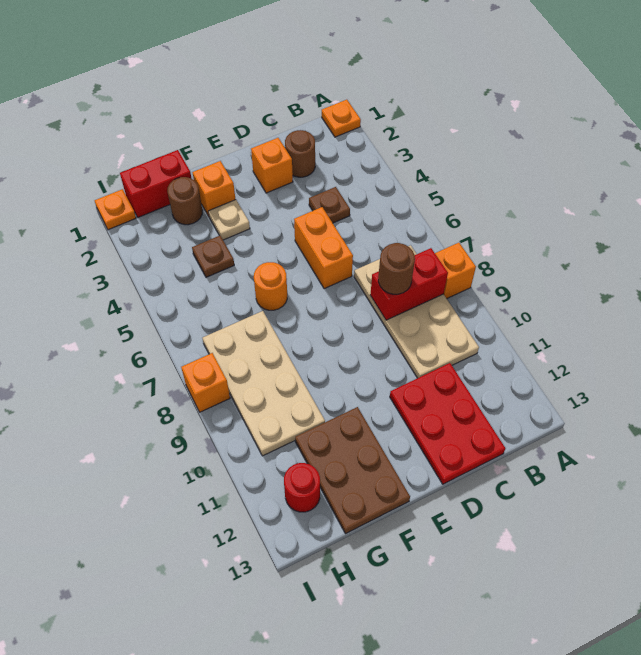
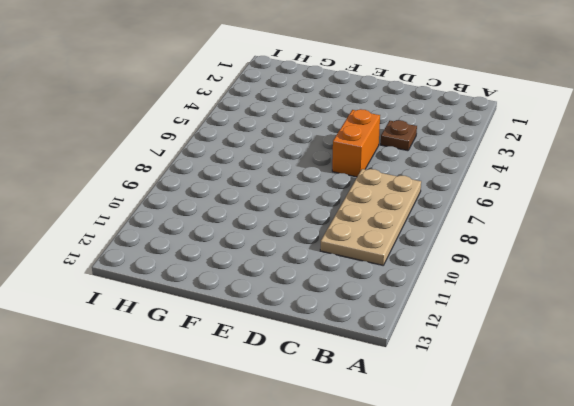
none -> orange plate A1 level 1
none -> orange brick A8 level 1
none -> brown round brick C2 level 1

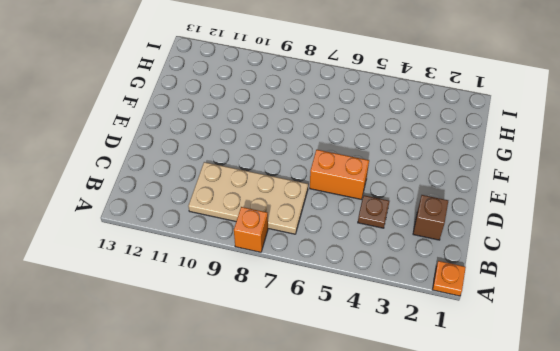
brown brick C2 level 1 -> brown round brick C2 level 1
none -> red plate C11:D13 level 1
none -> orange brick D2 level 1
none -> orange brick F2 level 1

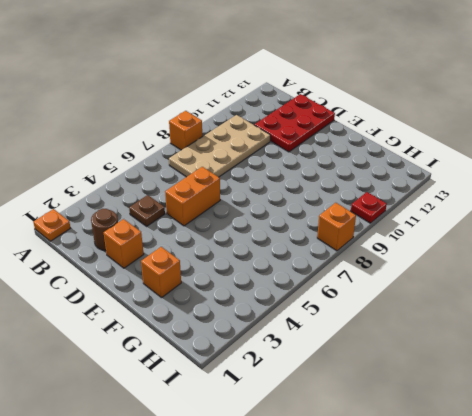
red plate I10 level 1 -> none
none -> tan plate F3 level 1
none -> orange round brick F6 level 1
none -> brown plate F11:G13 level 1

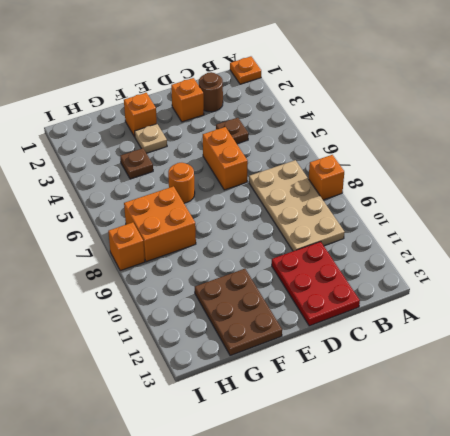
orange brick G7:H8 level 1 -> tan plate G7:H10 level 1
none -> red brick G1:H1 level 1
none -> brown round brick G2 level 1
none -> red round brick H12 level 1

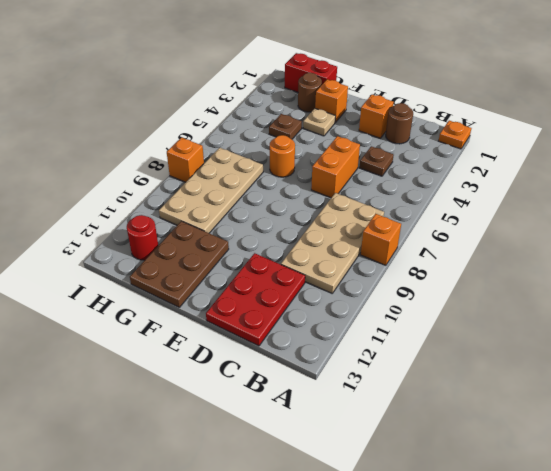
none -> orange plate I1 level 1
none -> red brick B8:C8 level 2
none -> brown round brick C8 level 3

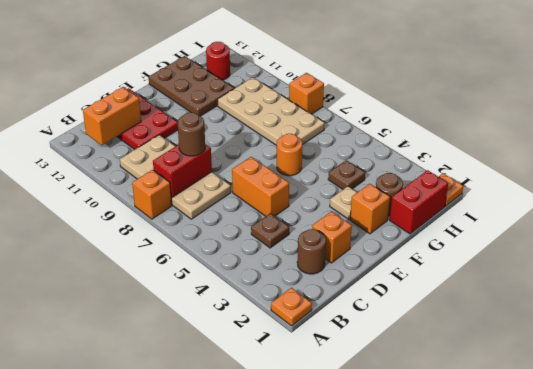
orange brick B12:C12 level 2 -> none

